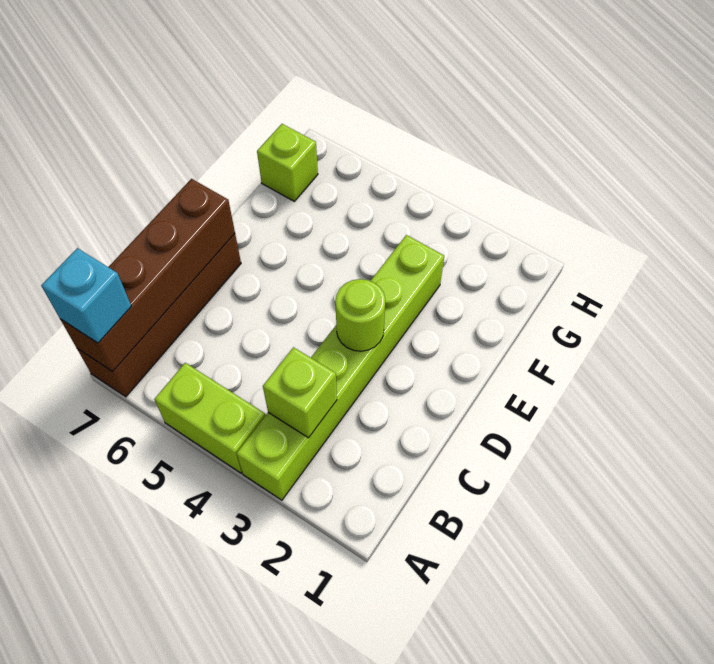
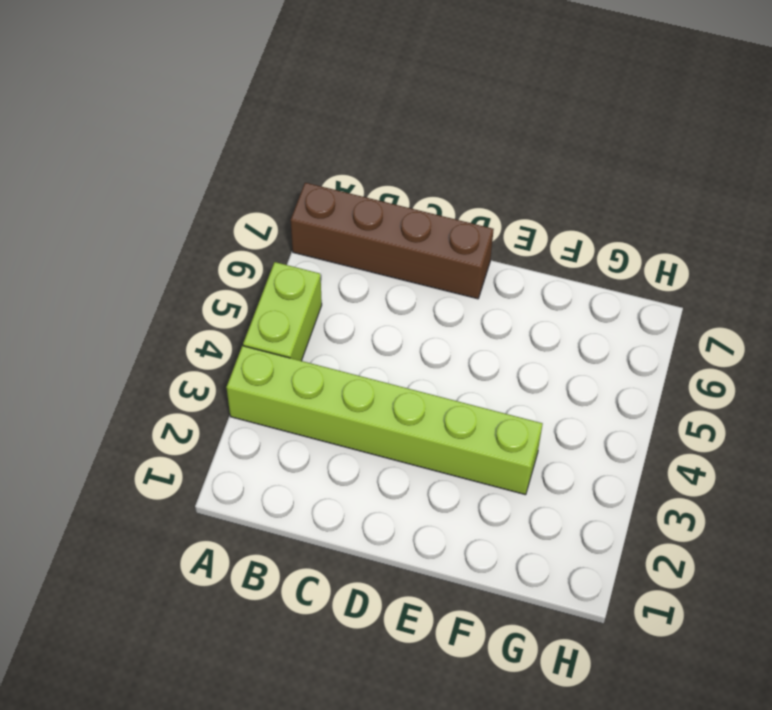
none -> lime brick G7 level 1
none -> brown brick A7:D7 level 2

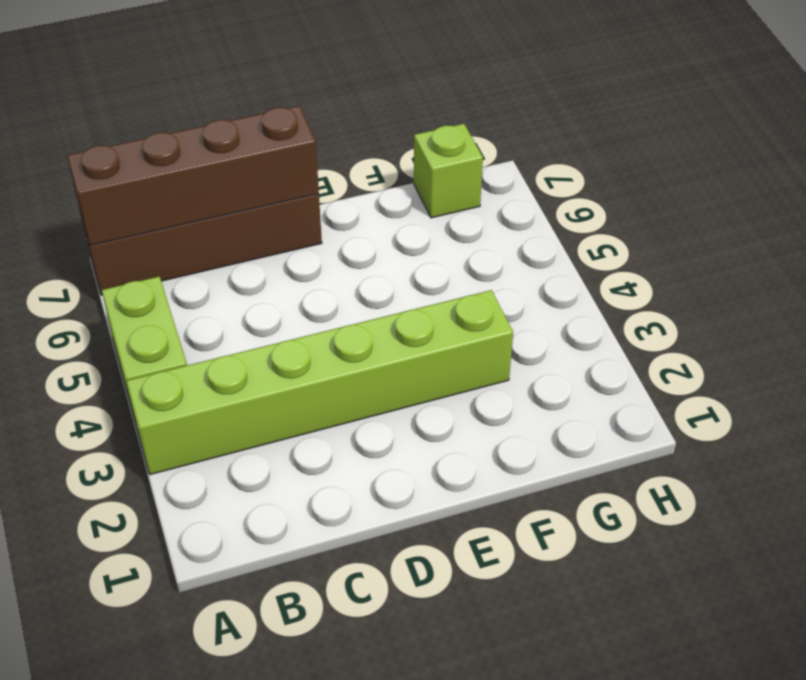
none -> lime brick B3 level 2
none -> lime round brick D3 level 2

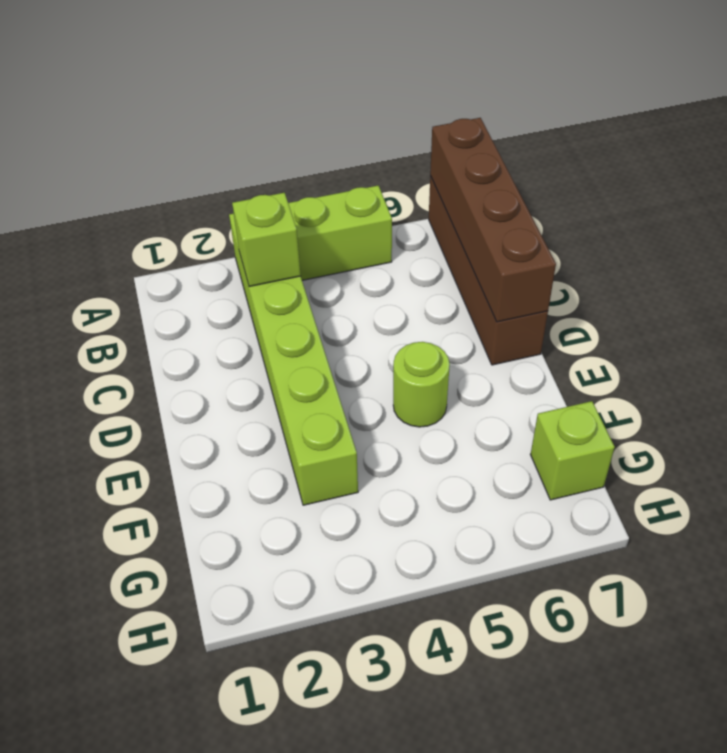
lime round brick E5 level 1 -> lime round brick D3 level 2
none -> cyan brick A7 level 3

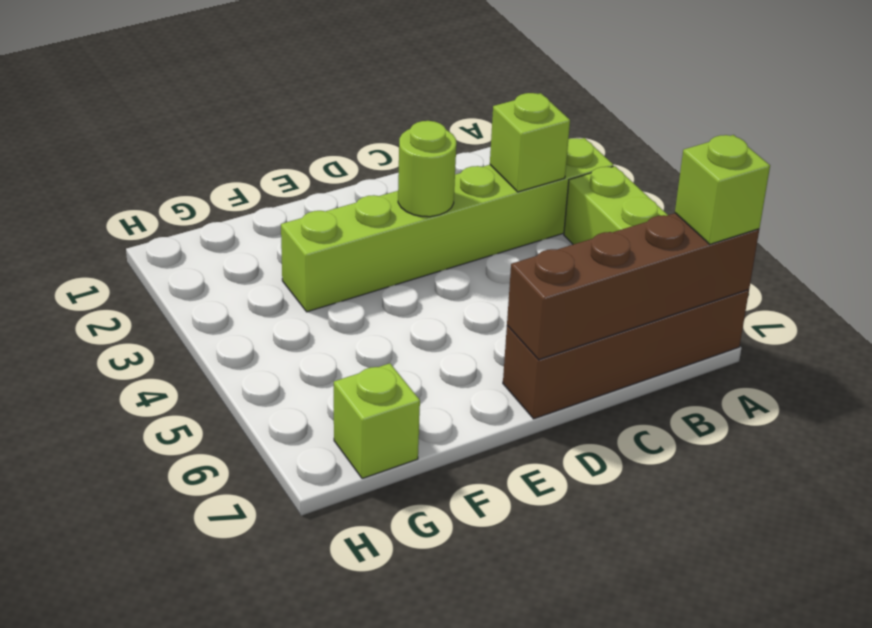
lime brick A7 level 3 -> cyan brick A7 level 3

